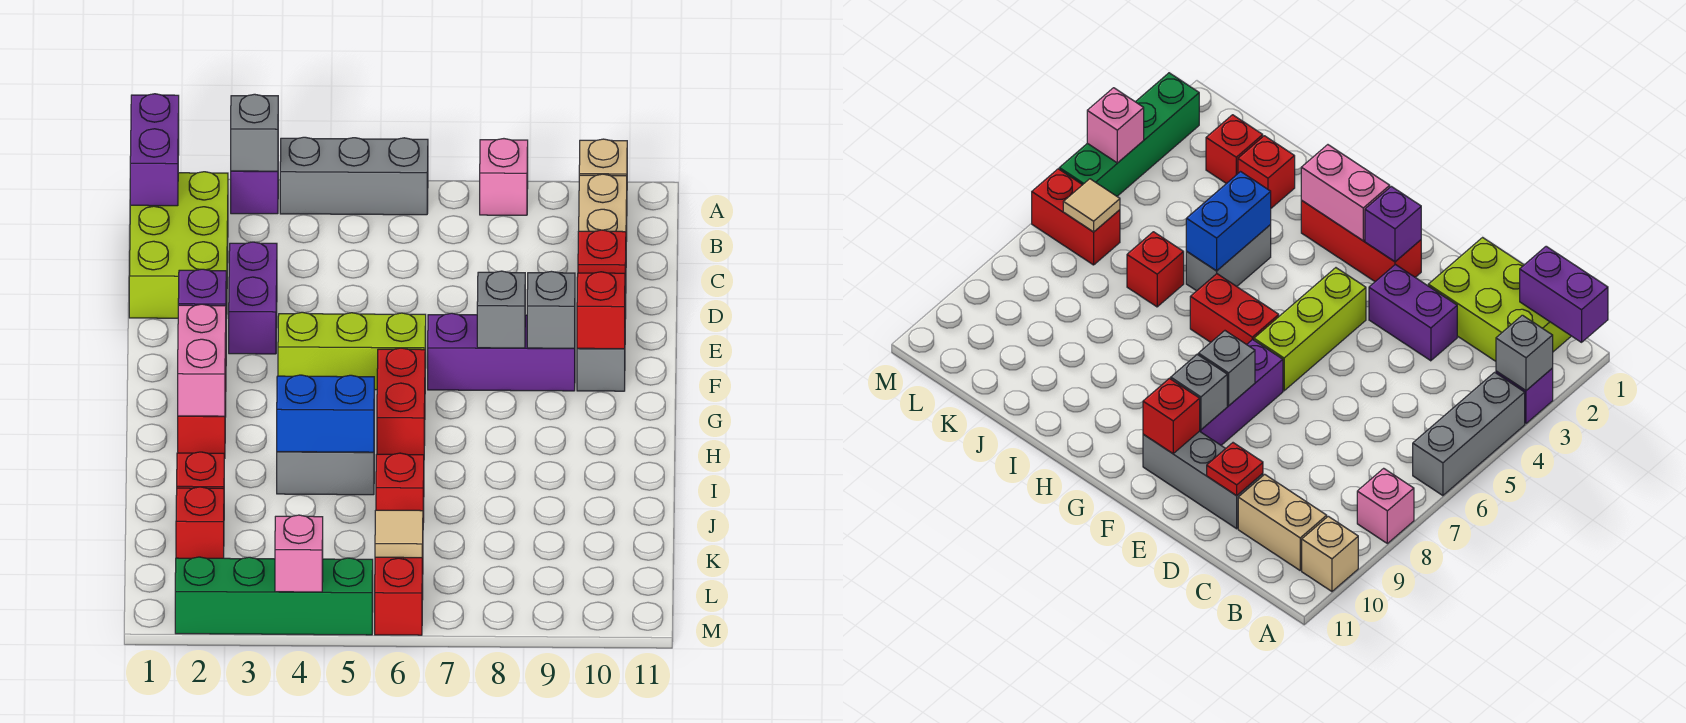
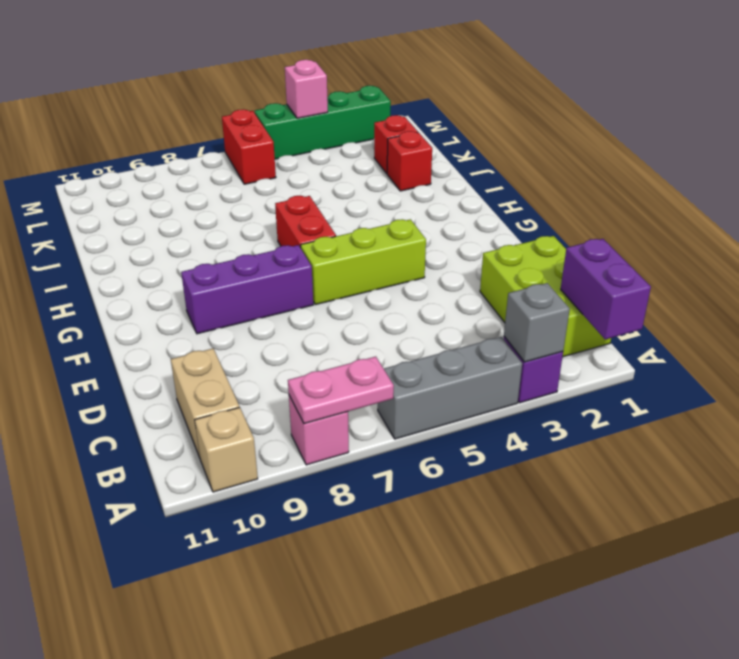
pink plate A7:A8 level 2 -> none
none -> purple brick D3:E3 level 1
none -> grey brick D10:F10 level 1
none -> red brick F2:H2 level 1

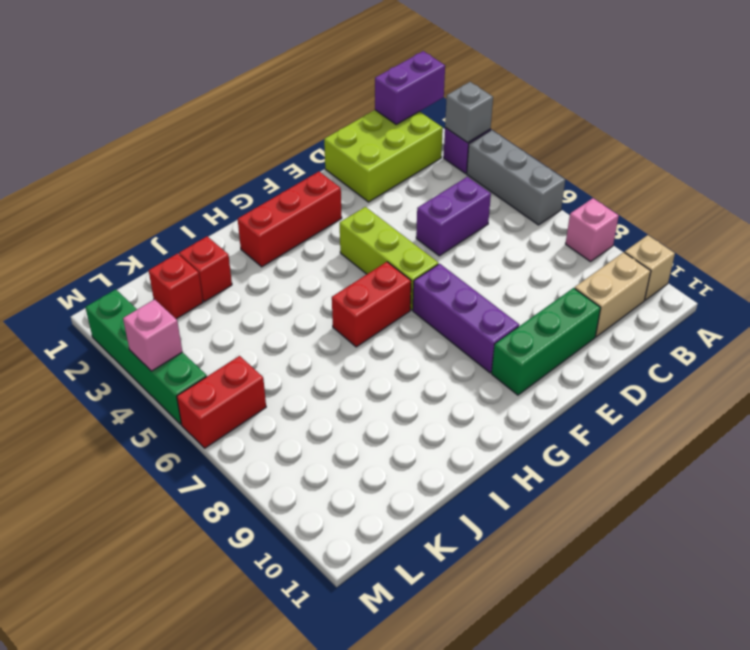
purple brick C5:D5 level 1 -> purple brick D3:E3 level 1
green brick D10:F10 level 1 -> grey brick D10:F10 level 1
none -> grey brick I4:I5 level 1
none -> red brick J6 level 1
none -> red plate D10 level 2

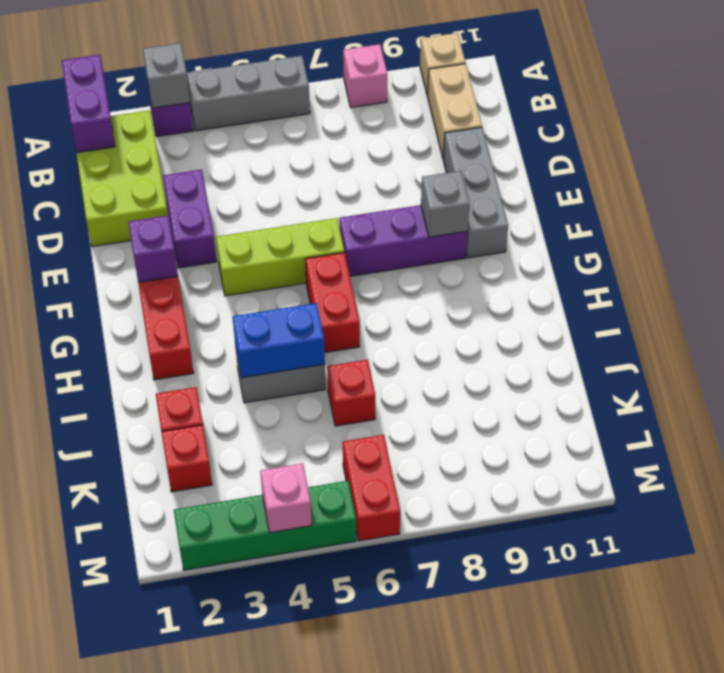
none -> red plate D10 level 2
none -> grey brick F8 level 2
none -> red brick F10 level 2

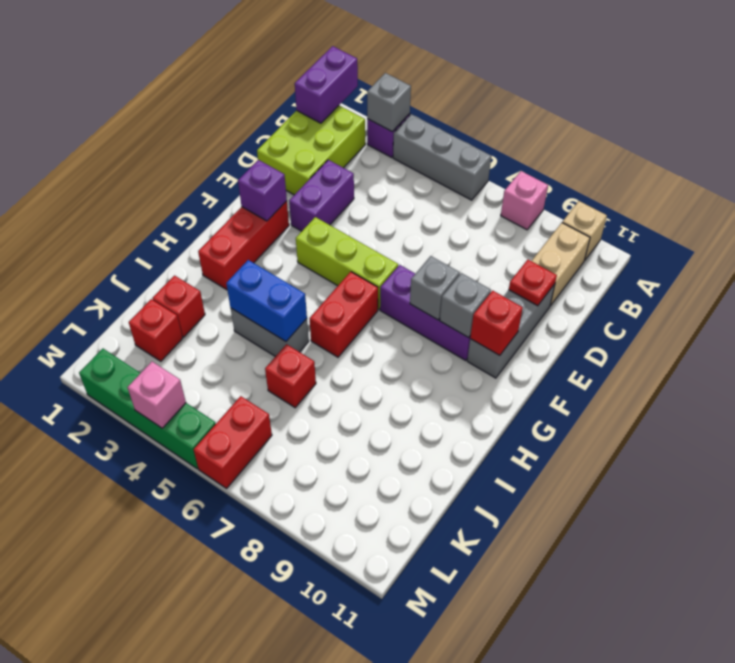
none -> pink brick G2:H2 level 2
none -> tan tile L6 level 2

